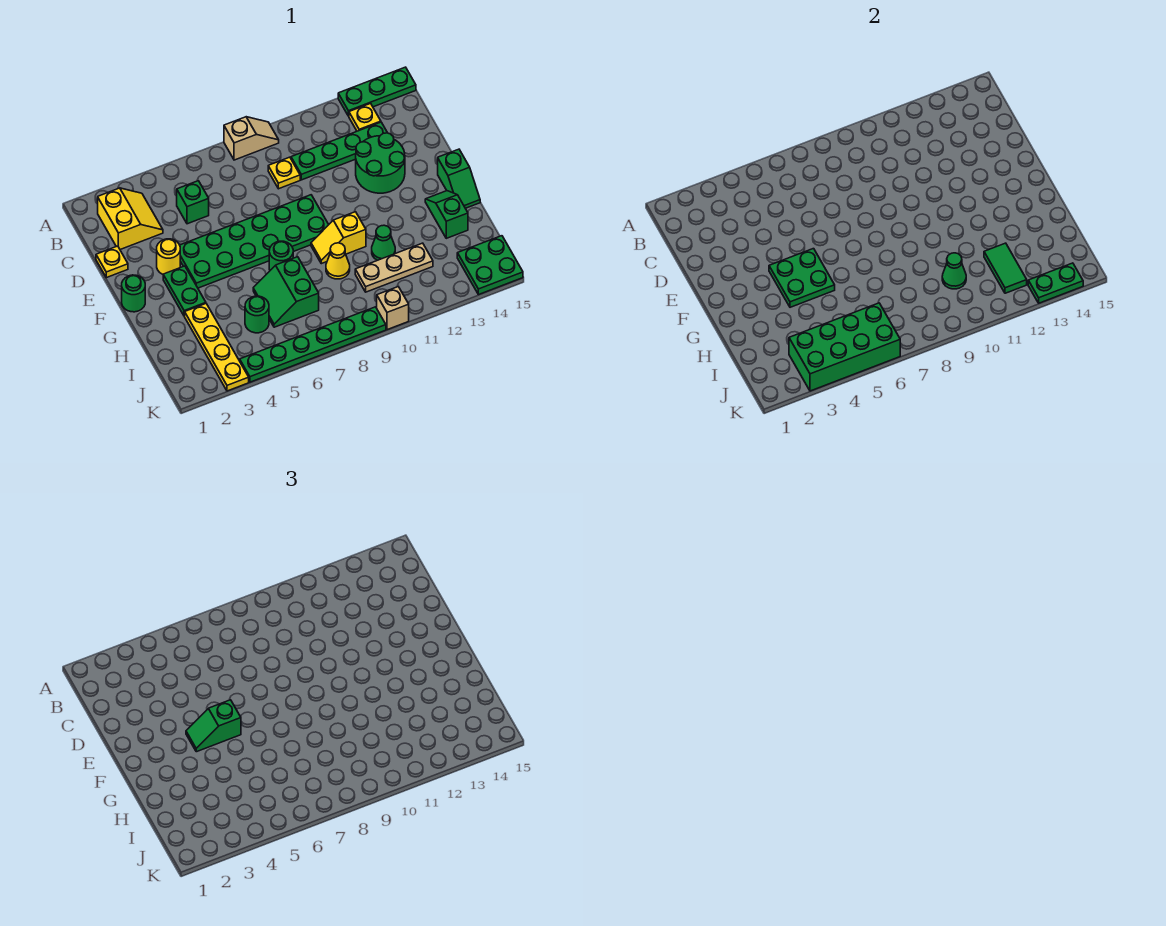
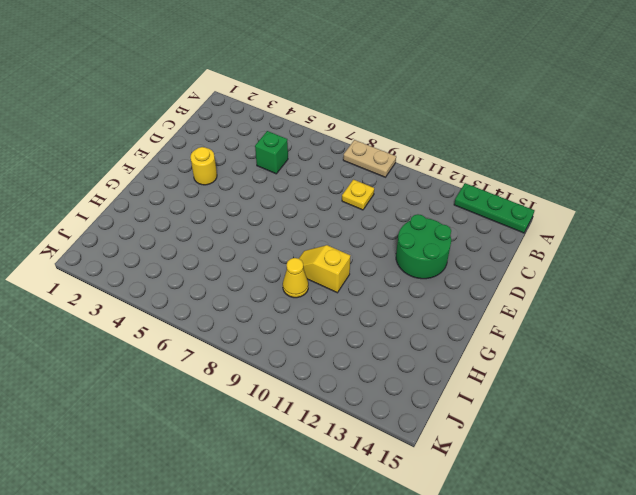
tan plate A8:A9 level 1 -> tan slope A8:A9 level 1 top 8
none -> yellow slope B2:C3 level 1 top 2
none -> yellow plate B13 level 1
none -> green plate C10:C13 level 1
none -> yellow plate D1 level 1

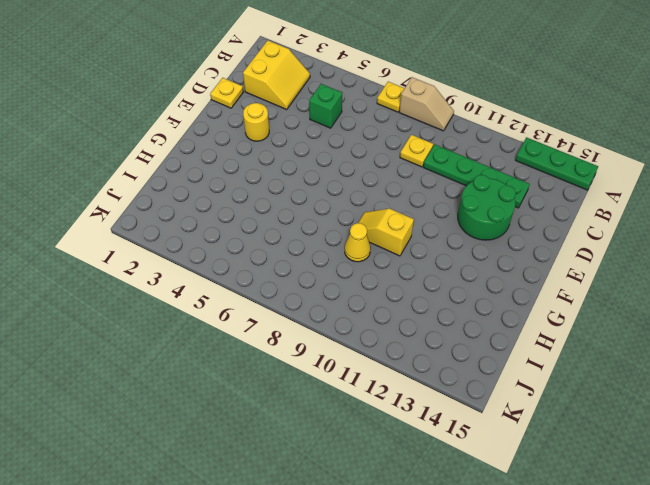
yellow plate A7 level 1 -> yellow plate B13 level 1
none -> green plate E4:F9 level 1
none -> green round brick F1 level 1
none -> green plate F3:G3 level 1
none -> green slope F15:G15 level 1 top F

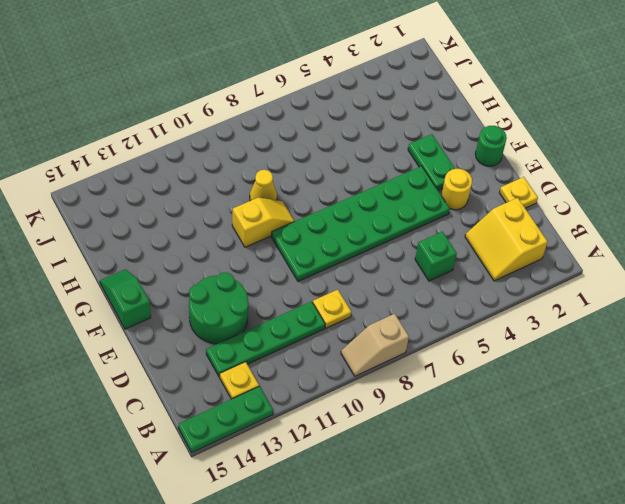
none -> green round brick G7 level 1
none -> green slope G14:H14 level 1 top H
none -> yellow plate H3:K3 level 1
none -> green slope H6:I7 level 1 top 7

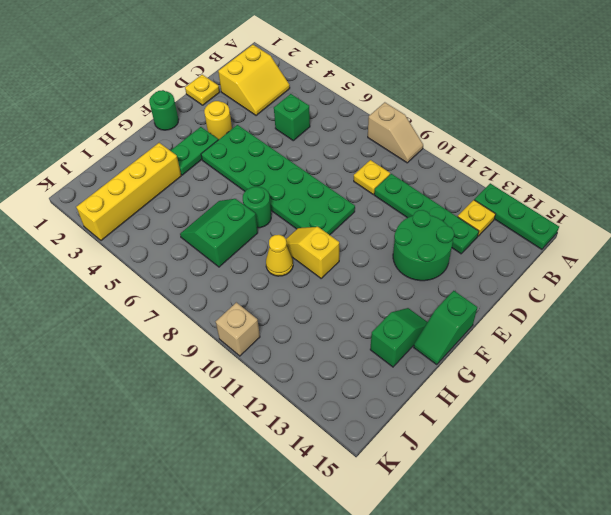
yellow brick H3:K3 level 1 -> yellow plate H3:K3 level 1
none -> green cone H11 level 1
none -> green round brick I5 level 1
none -> tan plate I10:I12 level 1
none -> green plate J14:K15 level 1

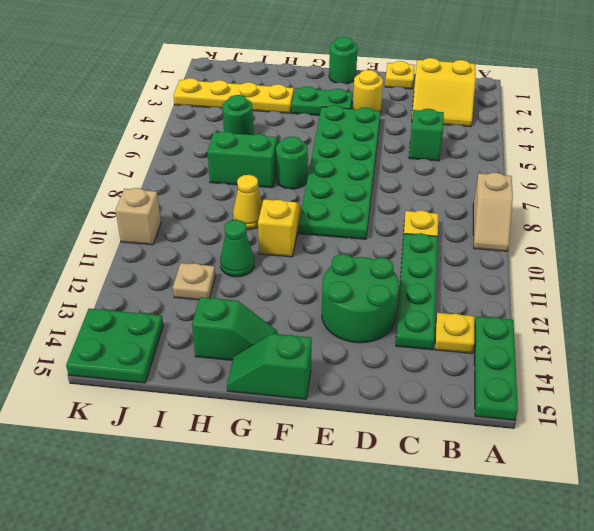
tan plate I12 level 1 -> tan plate I10:I12 level 1
none -> green plate K4:K9 level 1
none -> green plate F4:G5 level 2
none -> green cone I10 level 2
none -> green tile I12:J12 level 2

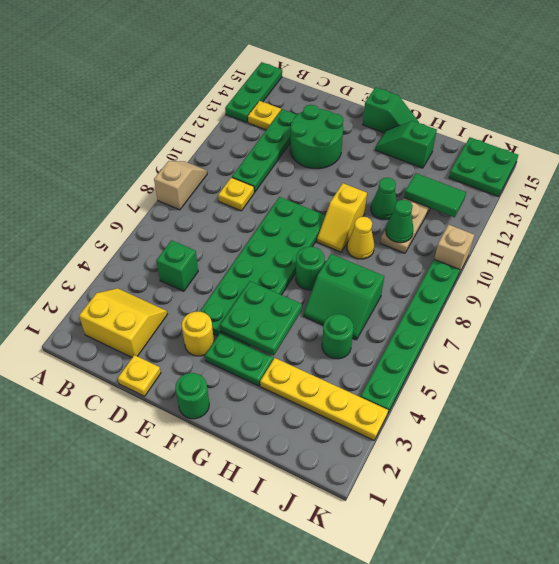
none -> green brick J3:K6 level 2
none -> green plate K13:K14 level 2
none -> green slope F4:F5 level 3 top 5

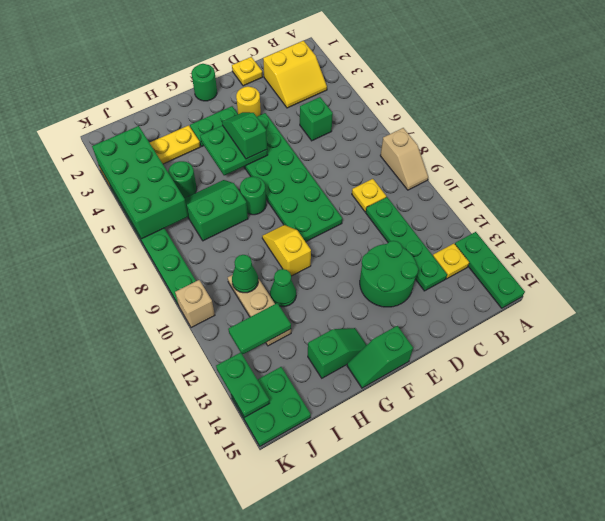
none -> yellow cone H9 level 1

